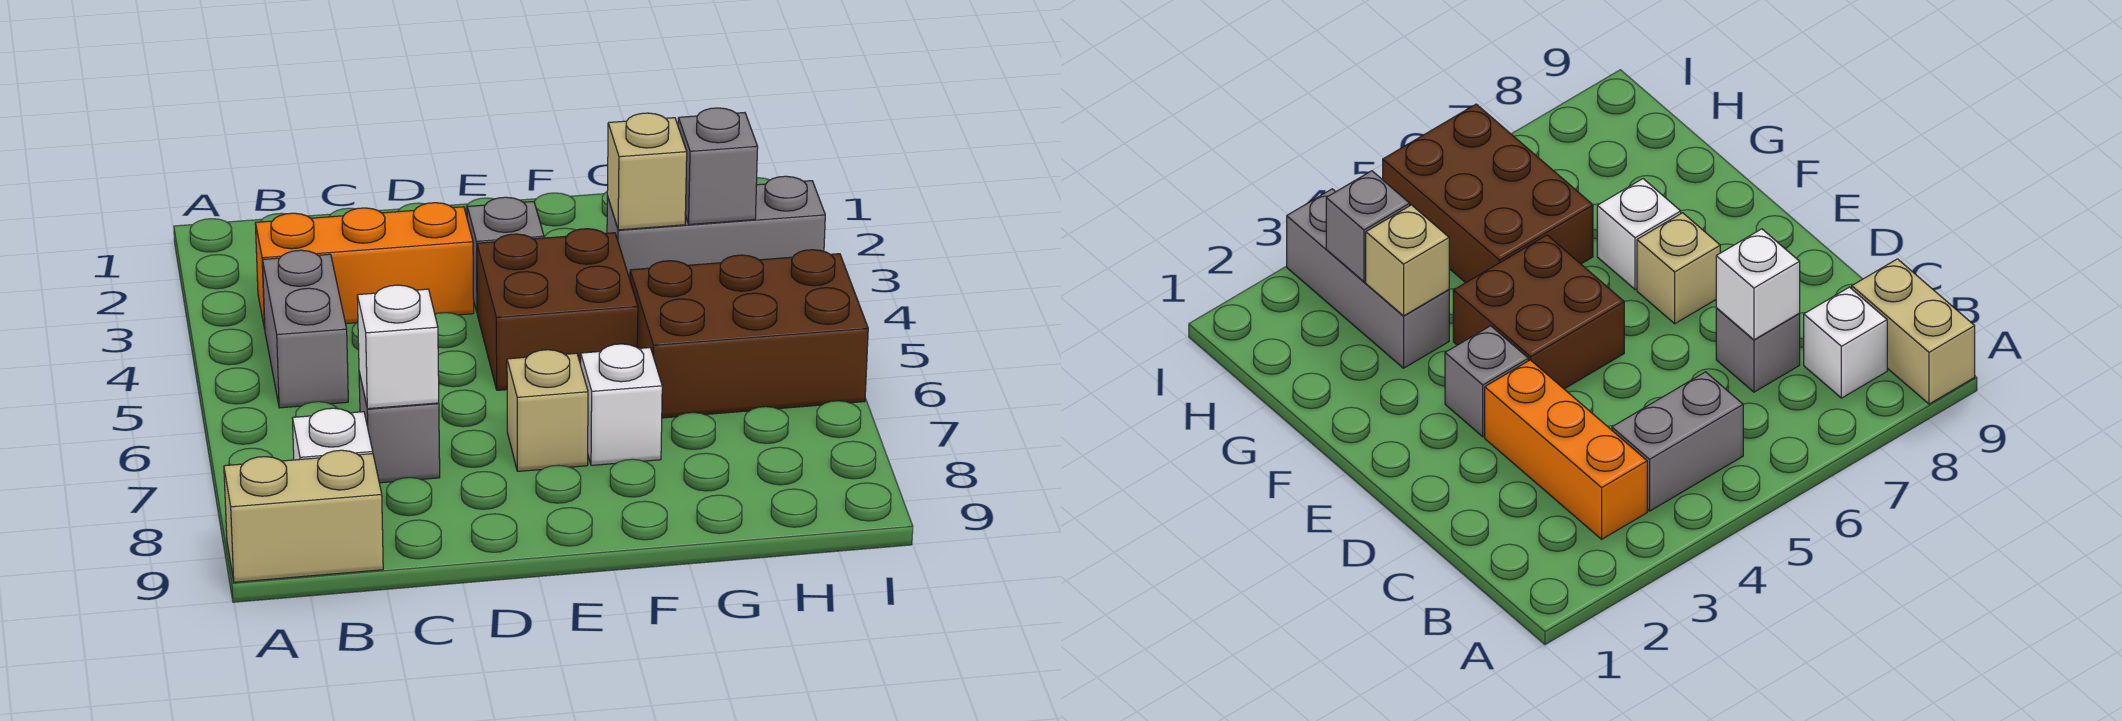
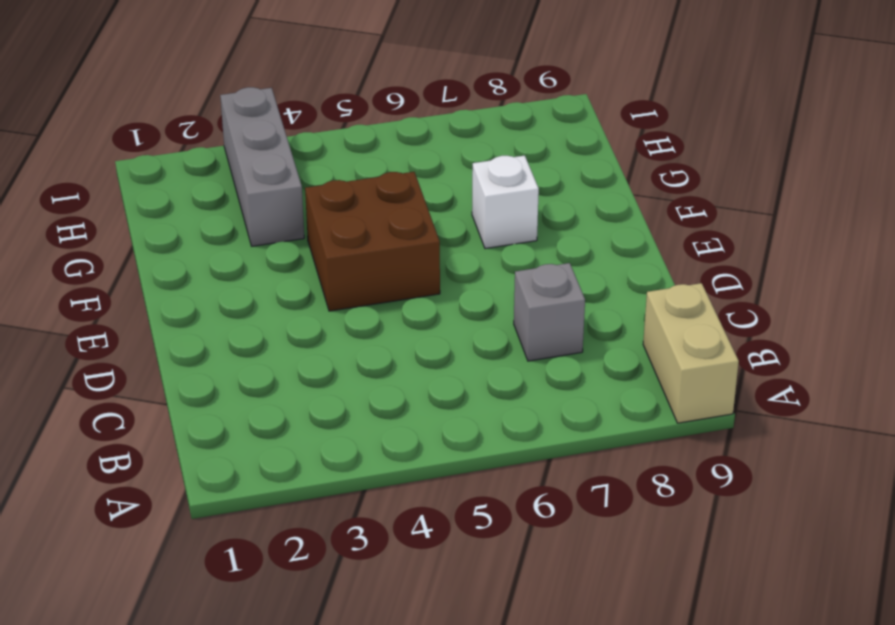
none -> orange brick B3:D3 level 1
none -> grey brick B4:B5 level 1
none -> white brick B8 level 1

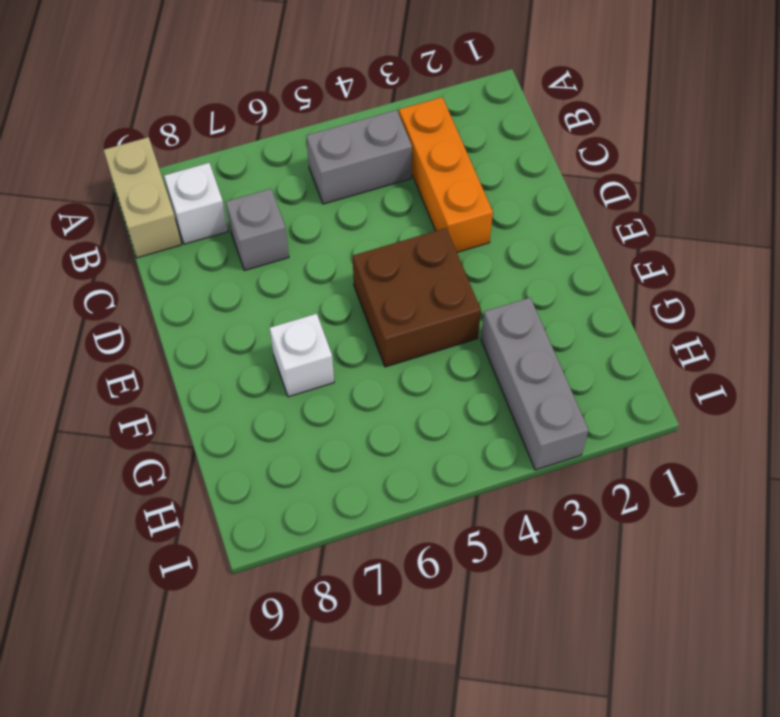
none -> grey brick E3 level 1
none -> tan brick E7 level 1
none -> brown brick G5:I6 level 1

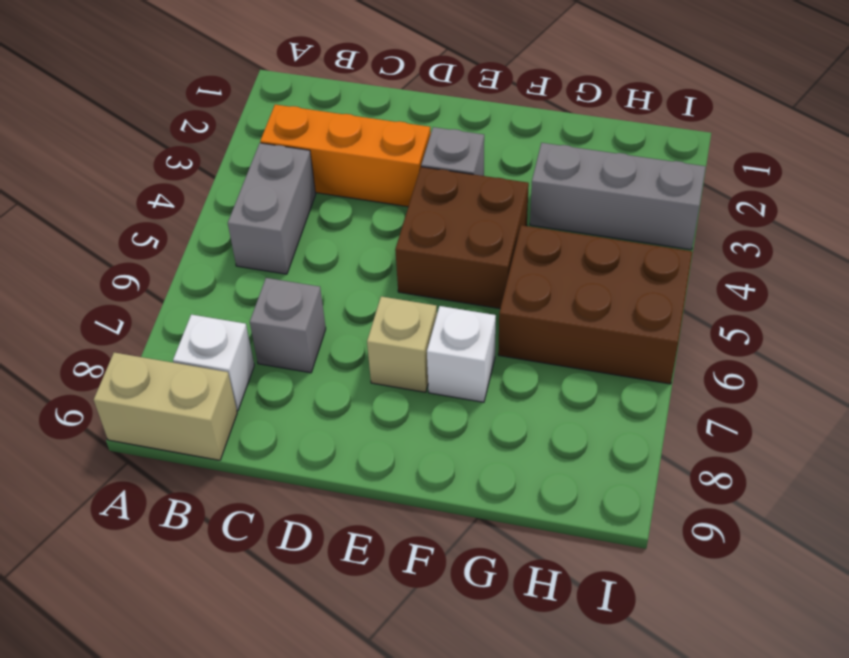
none -> white brick C7 level 2
none -> tan brick G3 level 2
none -> grey brick H3 level 2

